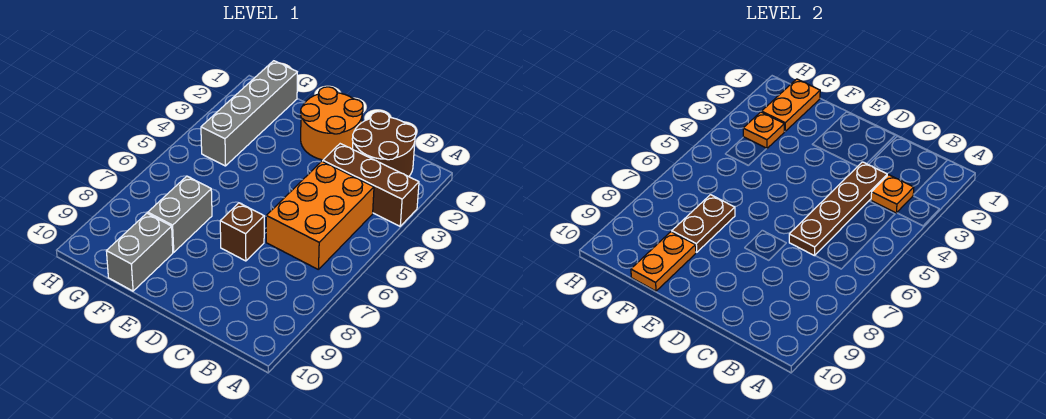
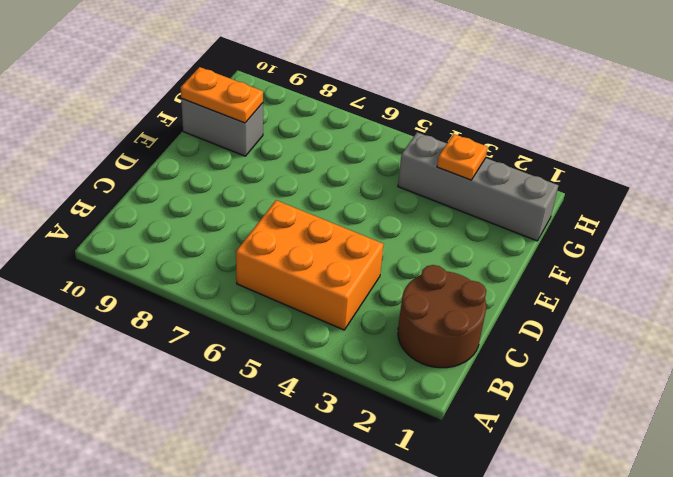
none -> brown brick A3:C3 level 1
none -> orange round brick D1:E2 level 1
none -> brown brick D7 level 1

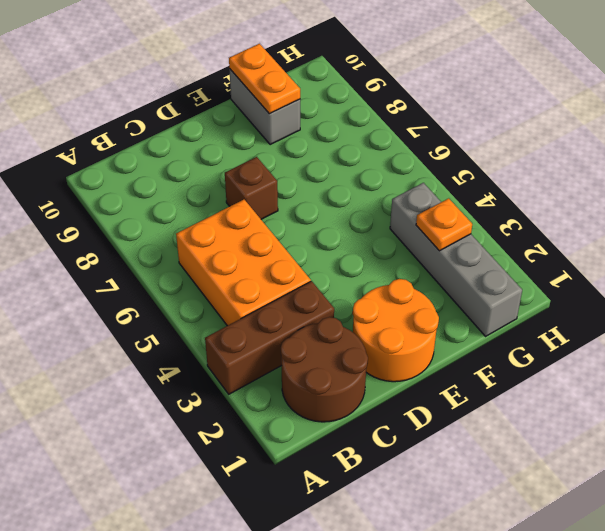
none -> grey brick F7:F8 level 1
none -> orange plate B3 level 2
none -> brown plate C3:C6 level 2

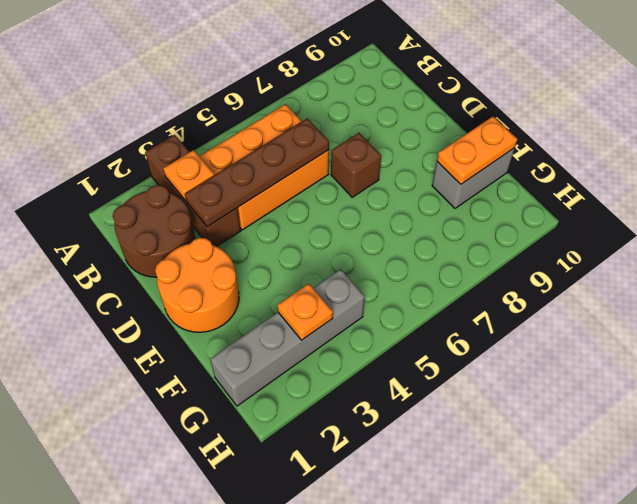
none -> grey brick F7:F8 level 1
none -> brown plate F7:F8 level 2
none -> orange plate G1:G2 level 2

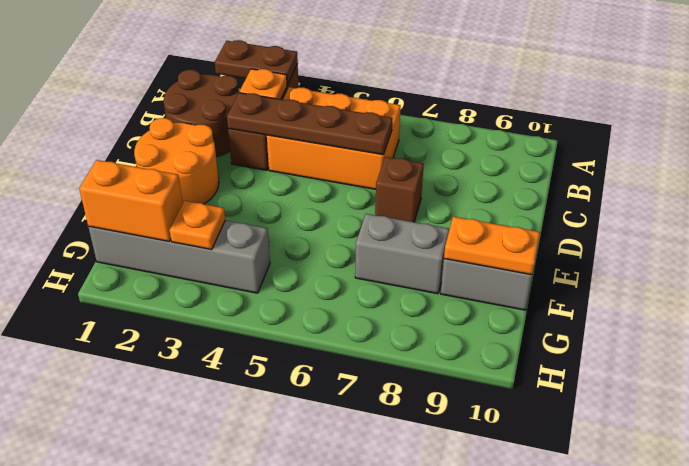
brown plate A2:A3 level 2 -> brown plate F7:F8 level 2
orange brick G1:G2 level 2 -> orange plate G1:G2 level 2

